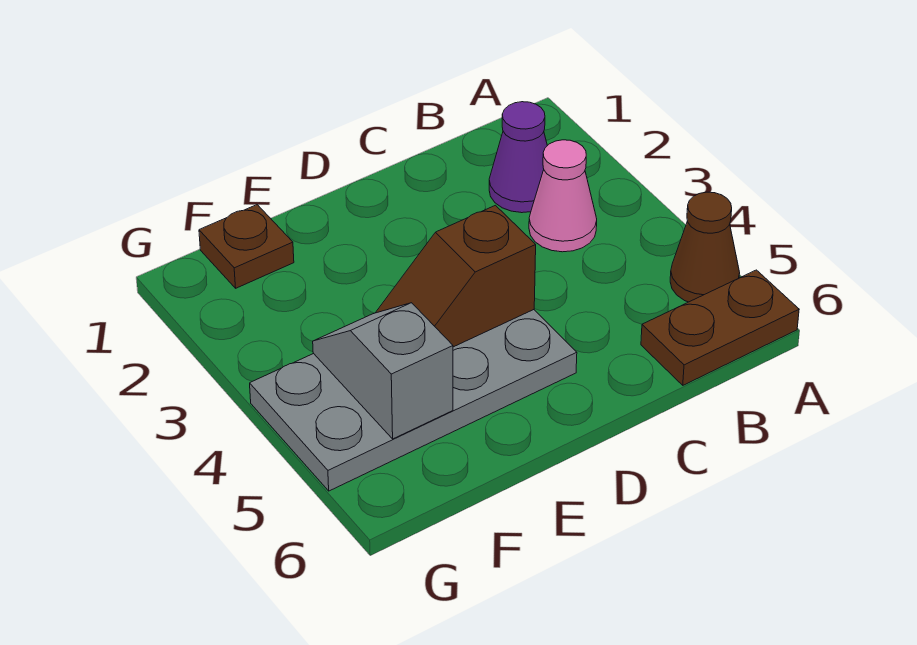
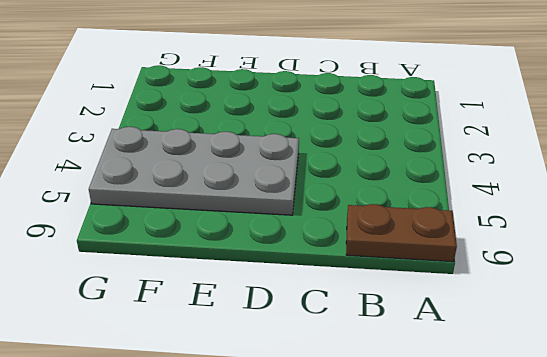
none -> brown cone A5 level 1
none -> purple cone B2 level 1

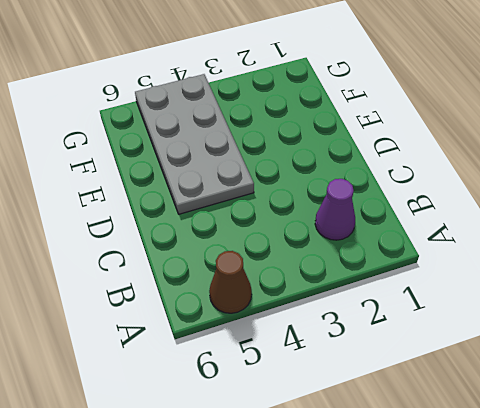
none -> brown plate A6:B6 level 1
none -> pink cone B3 level 1

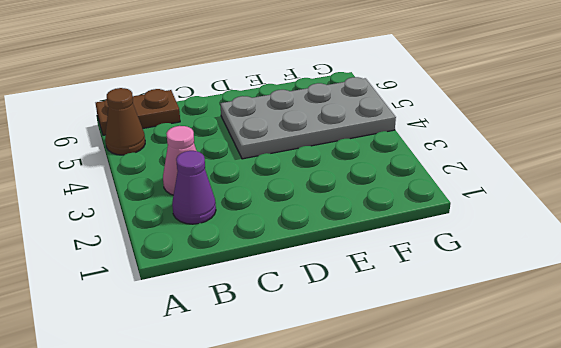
none -> brown plate F1 level 1
none -> brown slope D4:E4 level 2 top D

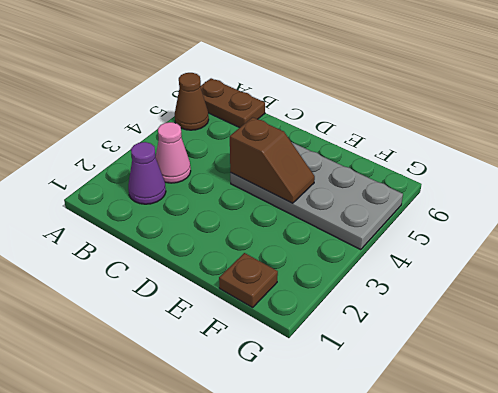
none -> grey slope F4:F5 level 2 top 5

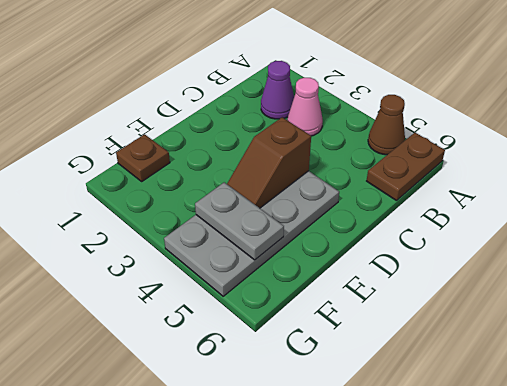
grey plate F4:F5 level 2 -> grey slope F4:F5 level 2 top 5

